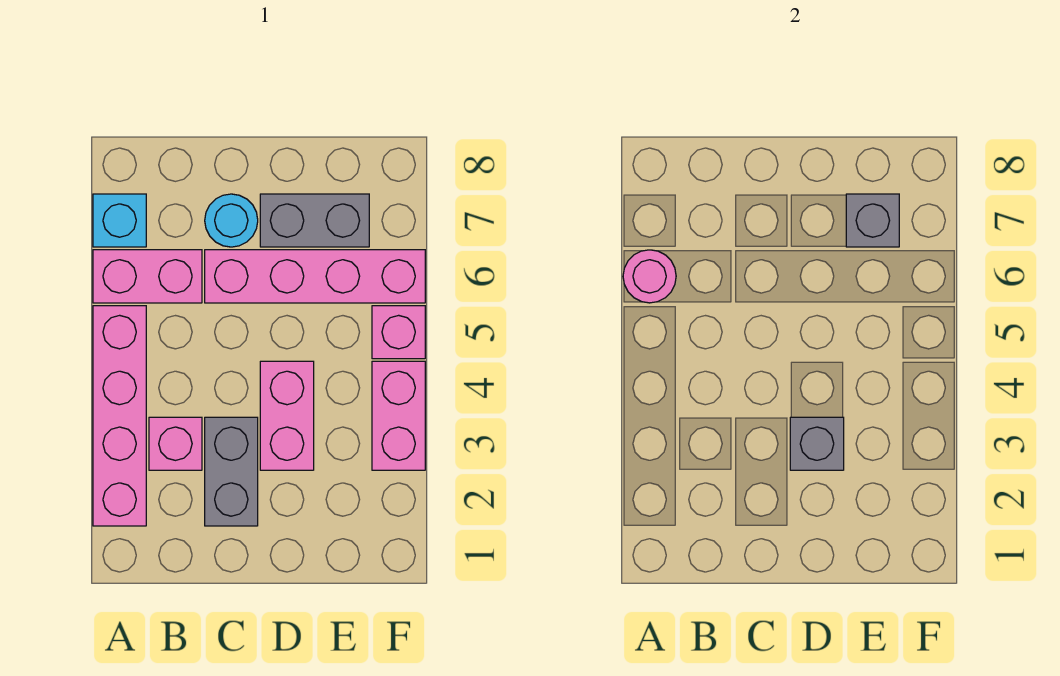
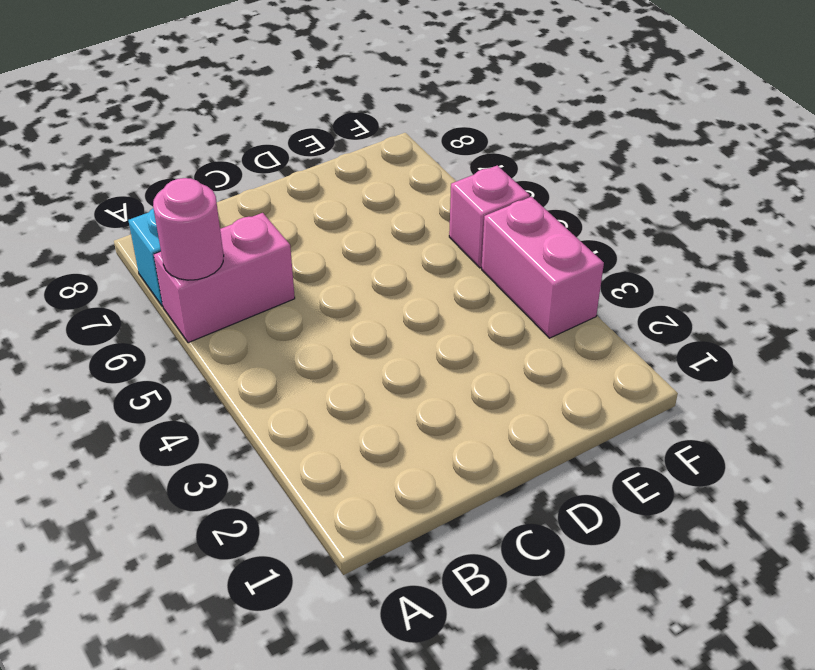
none -> pink brick A2:A5 level 1
none -> pink brick B3 level 1
none -> grey brick C2:C3 level 1

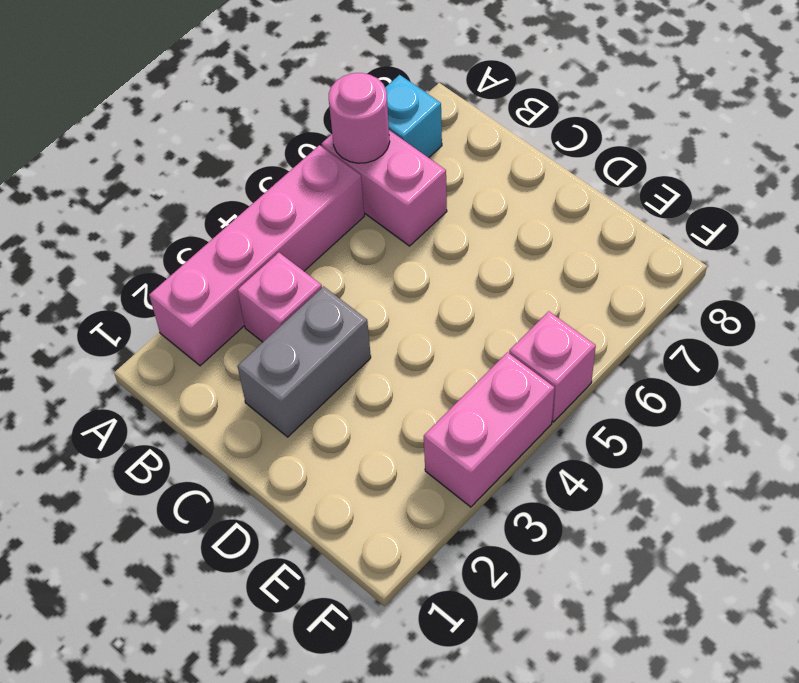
none -> pink brick C6:F6 level 1
none -> cyan round brick C7 level 1
none -> pink brick D3:D4 level 1

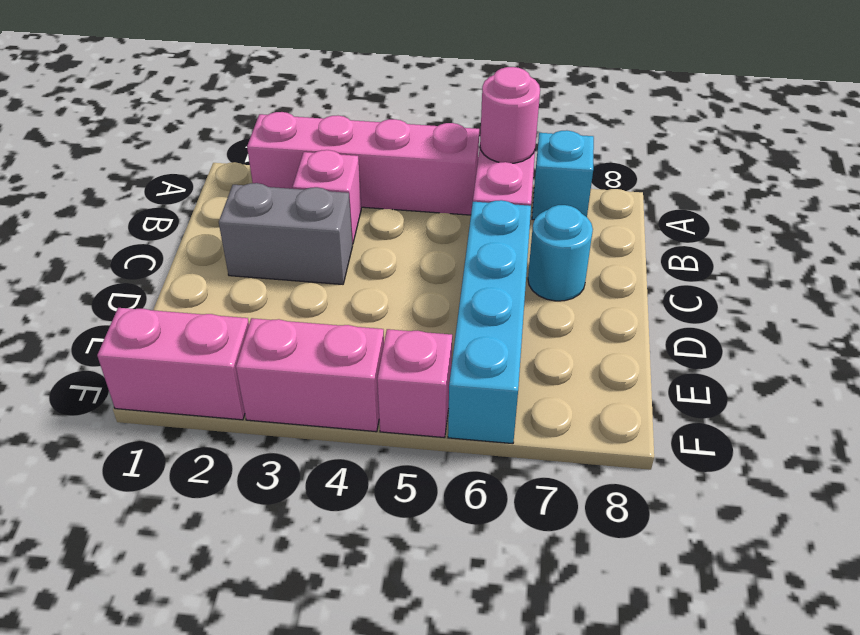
cyan brick C6:F6 level 1 -> pink brick C6:F6 level 1
pink brick F1:F2 level 1 -> pink brick D3:D4 level 1
none -> grey brick D7:E7 level 1
none -> grey brick D3 level 2
none -> grey brick E7 level 2

